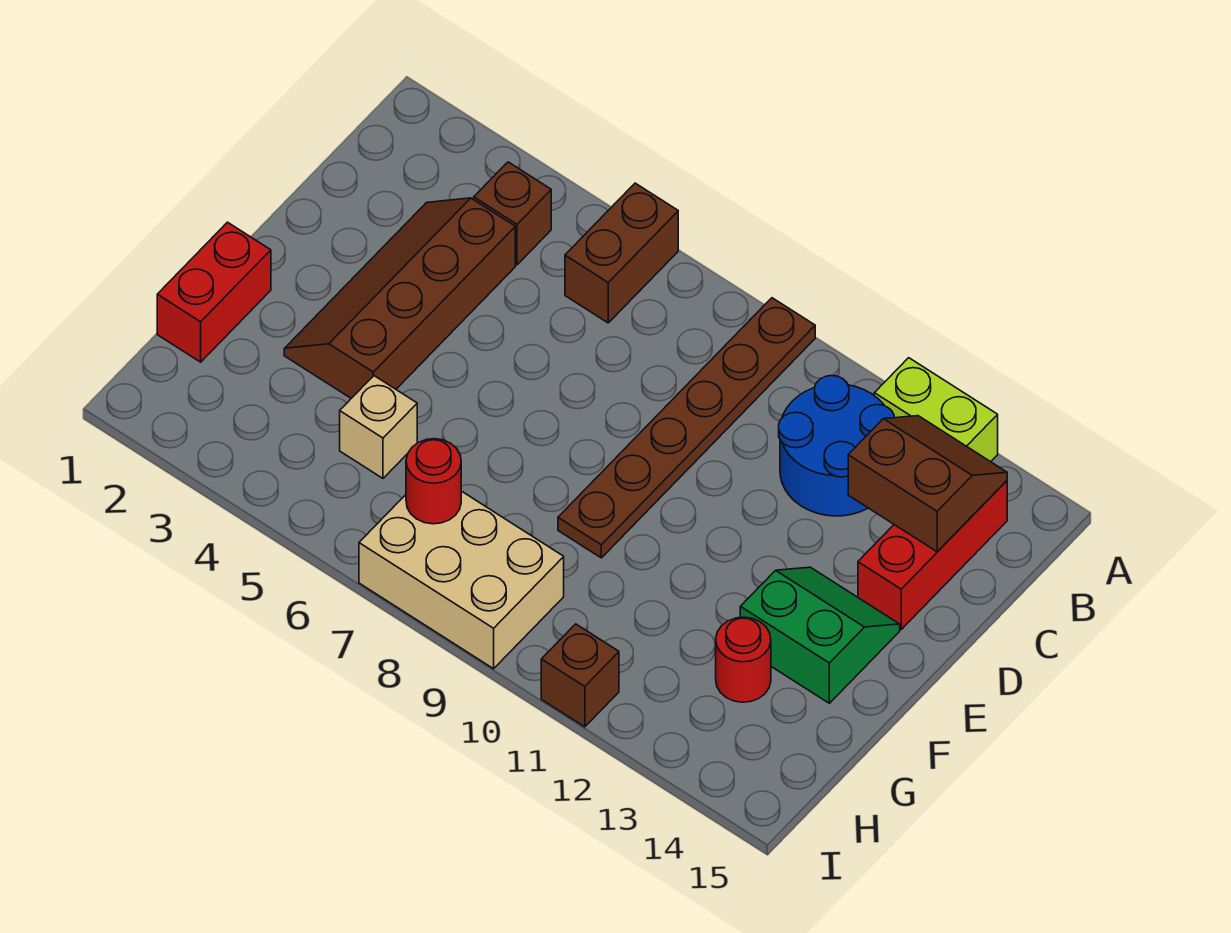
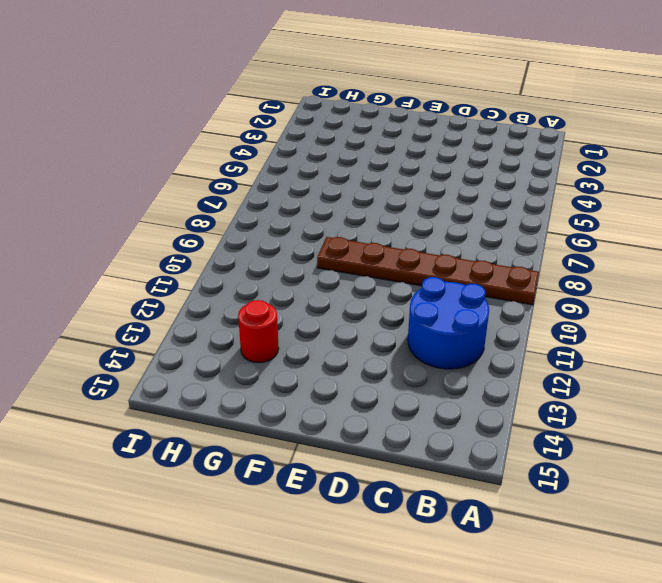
none -> brown brick A6:B6 level 1
none -> lime brick A12:A13 level 1
none -> brown brick B4 level 1

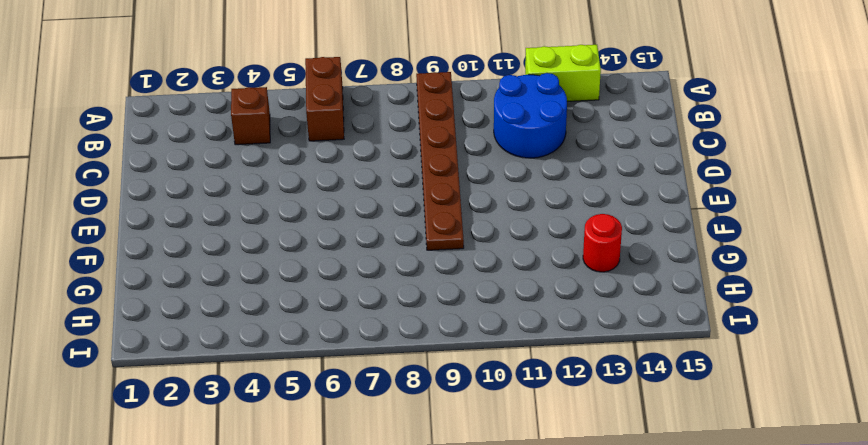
none -> red brick B14:D14 level 1
none -> brown slope C3:F4 level 1 top 4
none -> green slope E13:F14 level 1 top F

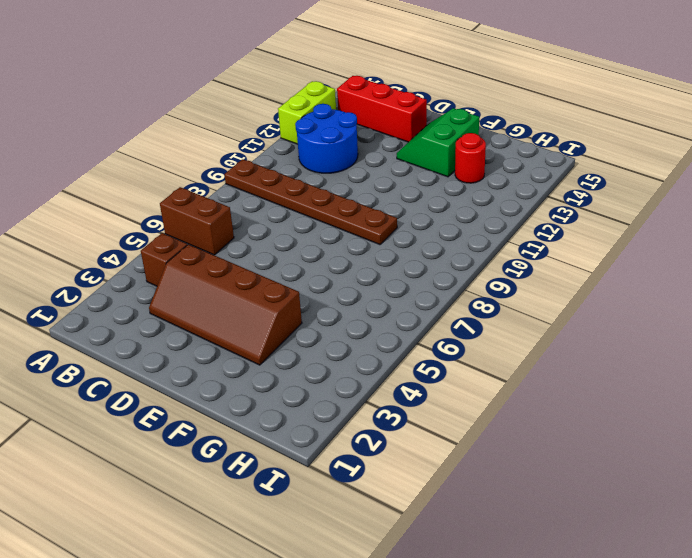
none -> red brick F1:G1 level 1
none -> tan brick G5 level 1
none -> tan brick H7:I9 level 1

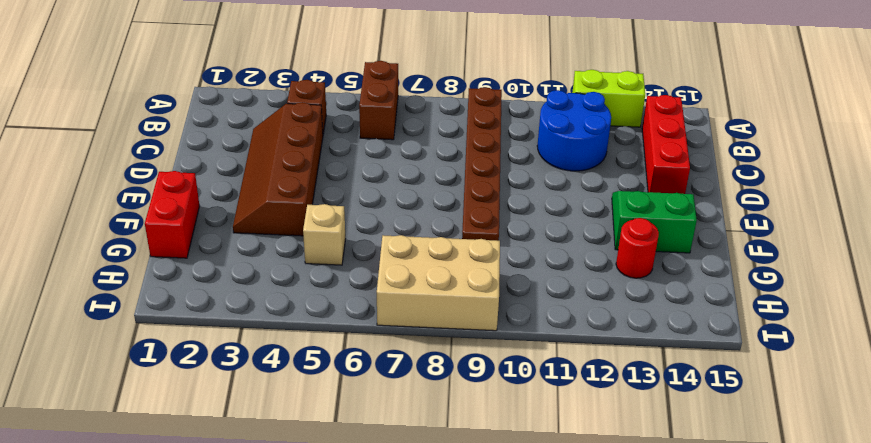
none -> brown brick I11 level 1
none -> brown slope B13:C14 level 2 top C
none -> red round brick H7 level 2

